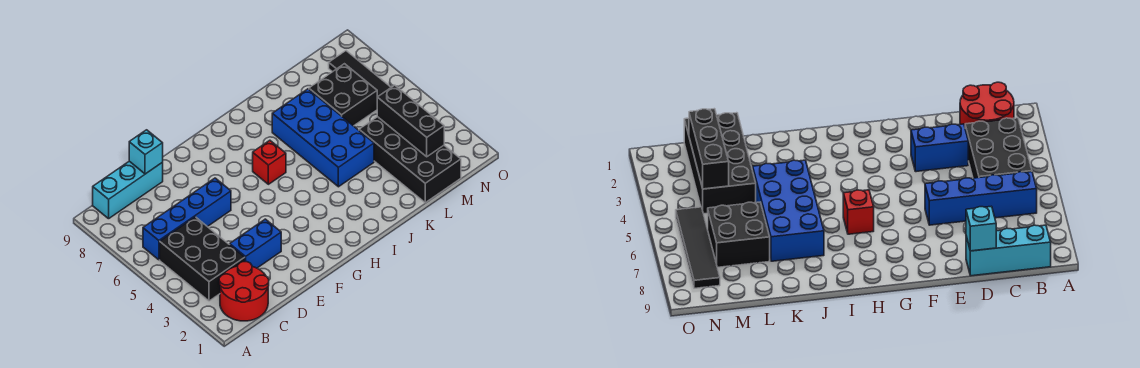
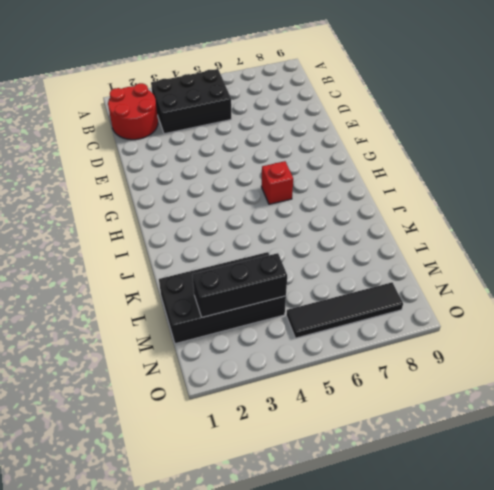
none -> blue brick B6:E6 level 1
none -> cyan brick B9:D9 level 1
none -> blue brick D3:E3 level 1

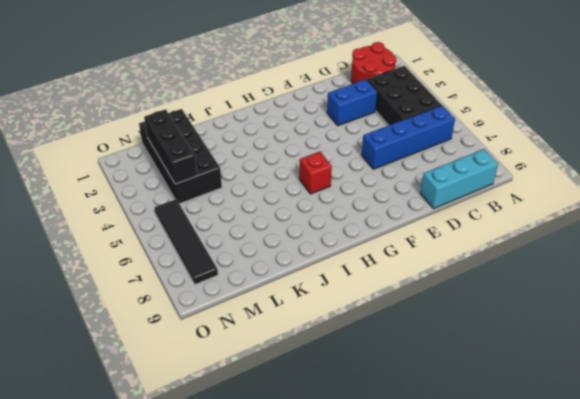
none -> blue brick J4:K7 level 1
none -> black brick L6:M7 level 1
none -> cyan brick D9 level 2

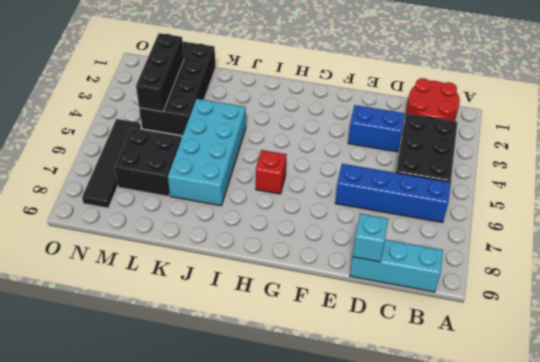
cyan brick J4:K7 level 1 -> blue brick J4:K7 level 1

